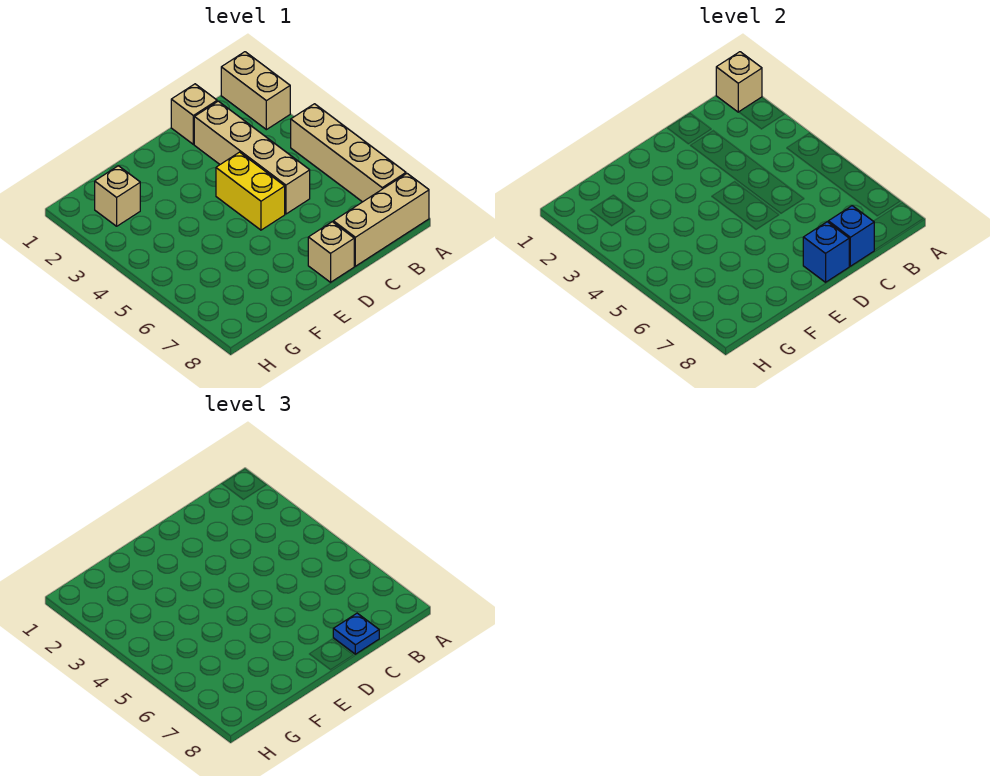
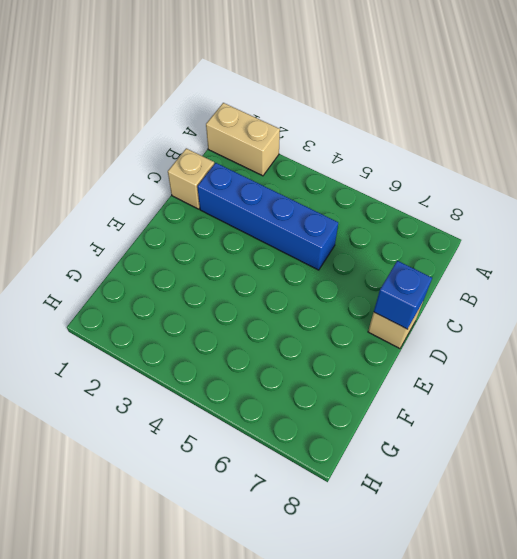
blue brick C2:C5 level 1 -> tan brick C2:C5 level 1
none -> tan brick A4:A7 level 1
none -> tan brick A8:C8 level 1
none -> yellow brick D4:D5 level 1

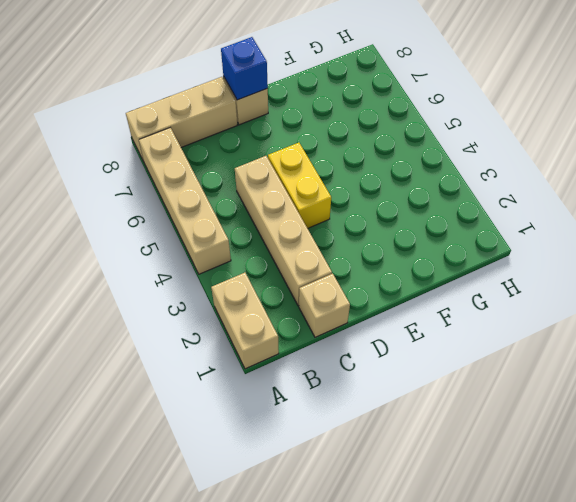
none -> tan brick G2 level 1
none -> tan brick A1 level 2
none -> blue brick C8 level 2

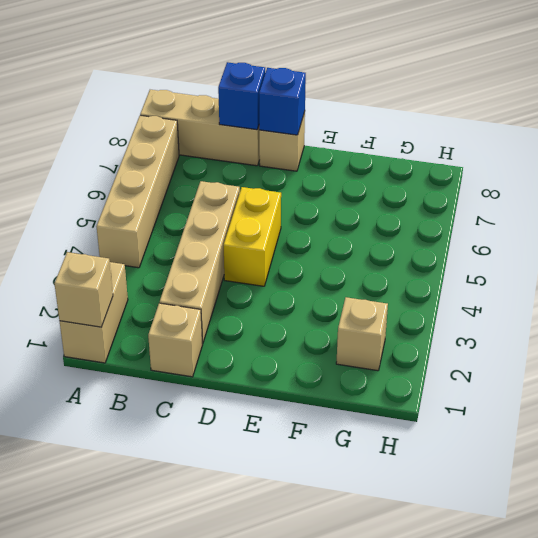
none -> blue plate C8 level 3

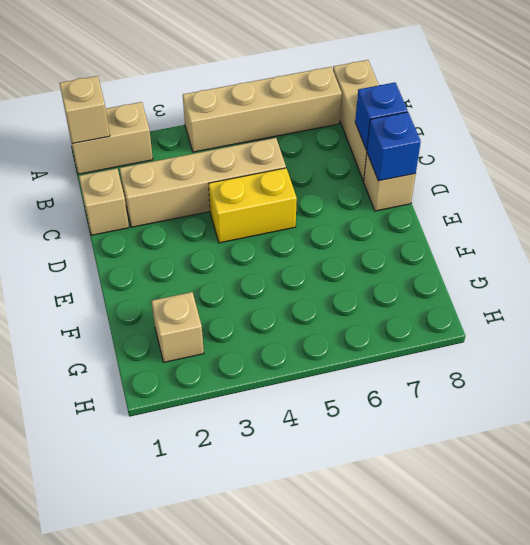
none -> blue plate C8 level 3

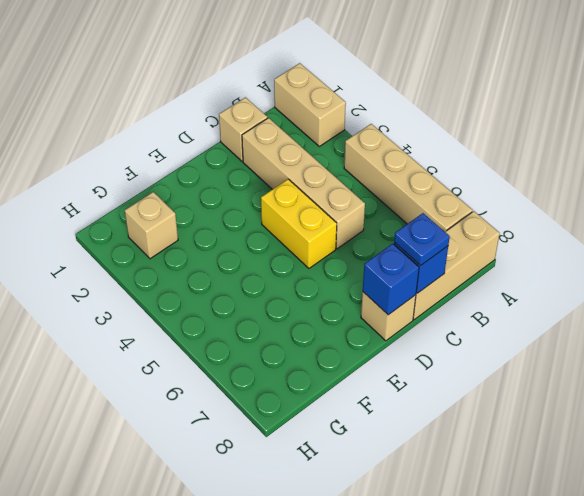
none -> tan brick A1 level 2

